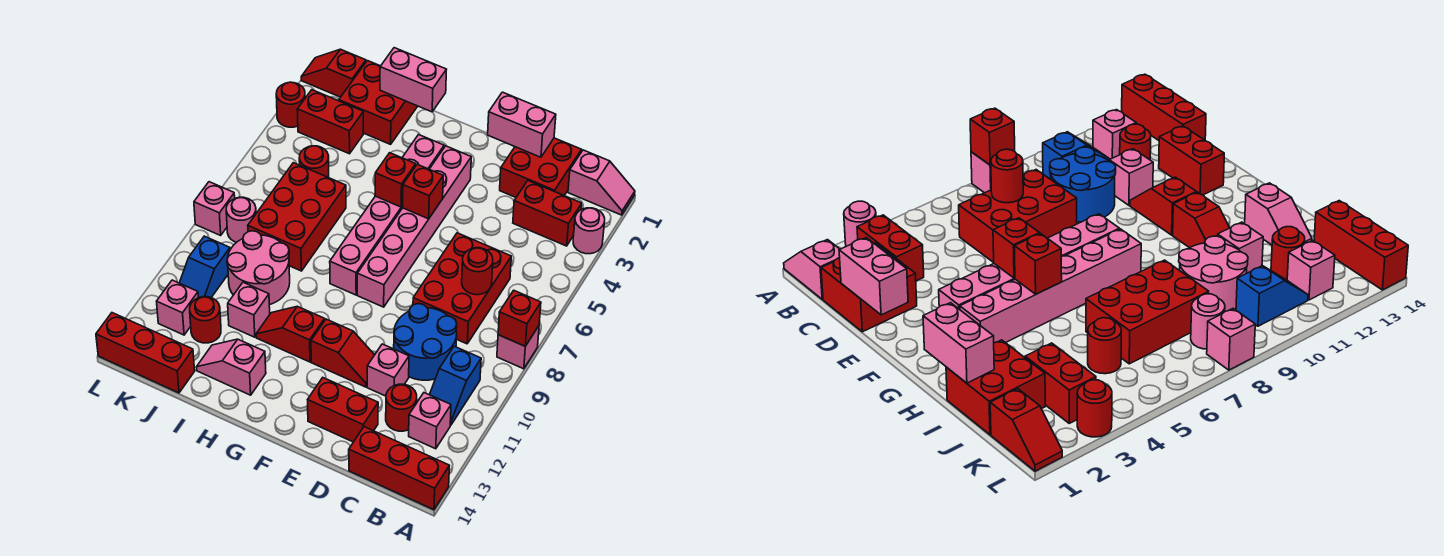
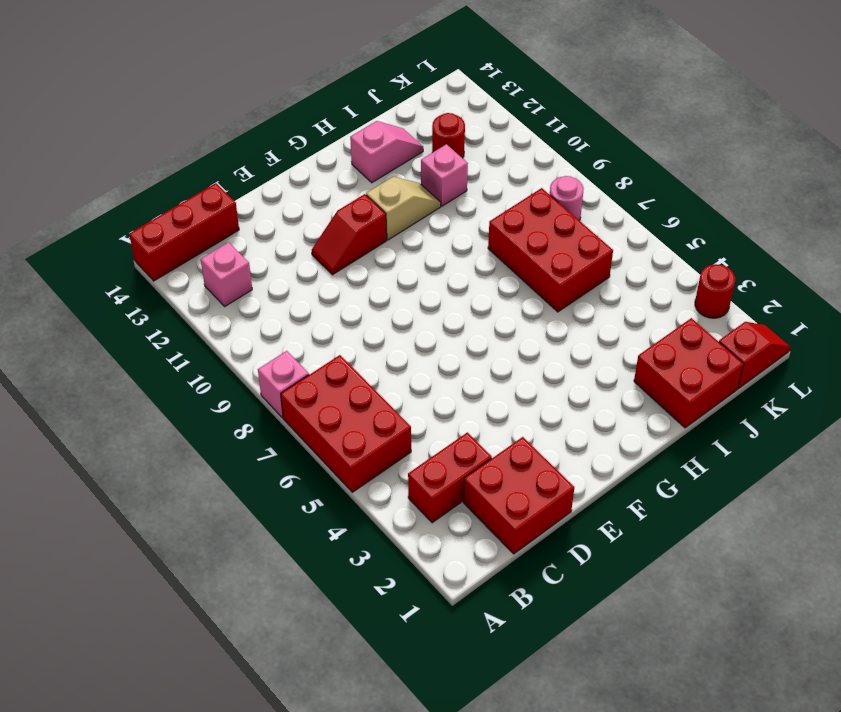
red brick A5:B7 level 1 -> red brick C6:D8 level 1
tan slope G11:H11 level 1 top G -> red slope G11:H11 level 1 top G
none -> pink slope A1:B1 level 1 top B
none -> pink round brick A3 level 1
none -> blue slope B10:B11 level 1 top 10
none -> blue round brick C9:D10 level 1

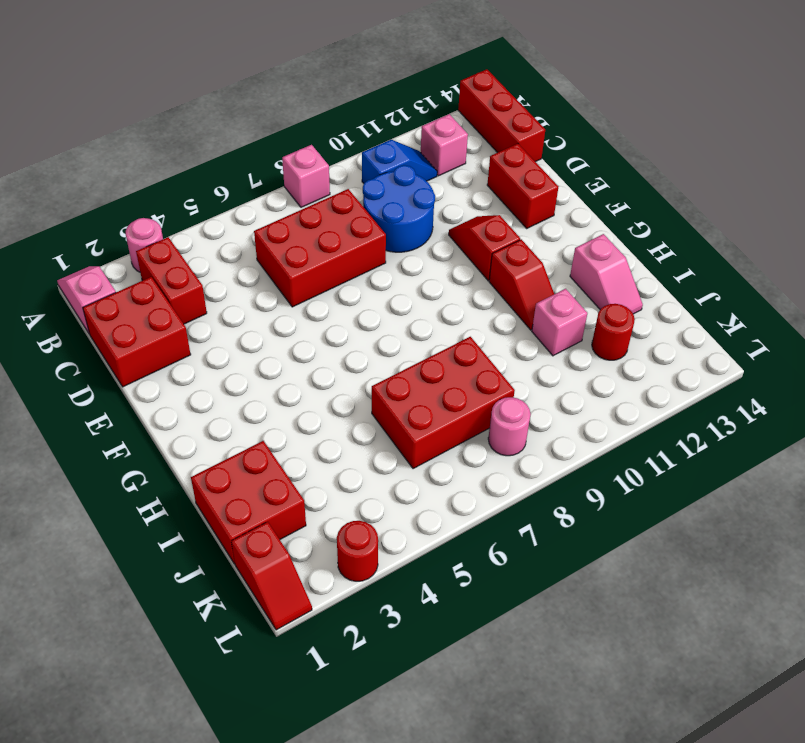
none -> red round brick C12 level 1
none -> pink brick D11 level 1
none -> pink brick F3:F8 level 1
none -> pink brick G3:G8 level 1

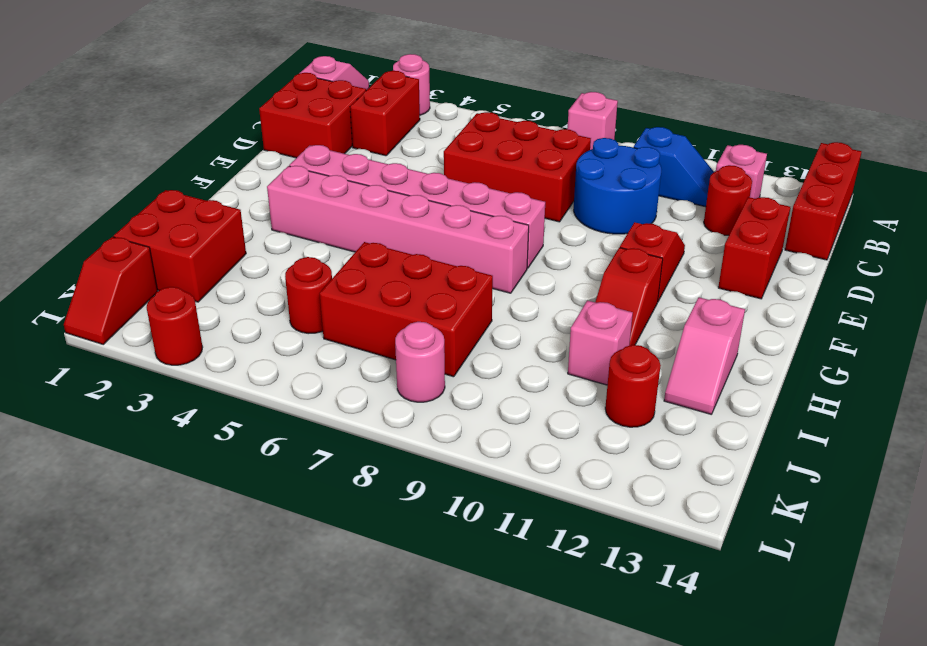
none -> pink brick D11 level 1
none -> pink round brick I9:J10 level 1
none -> red brick J3:K3 level 1
none -> red brick J14:L14 level 1

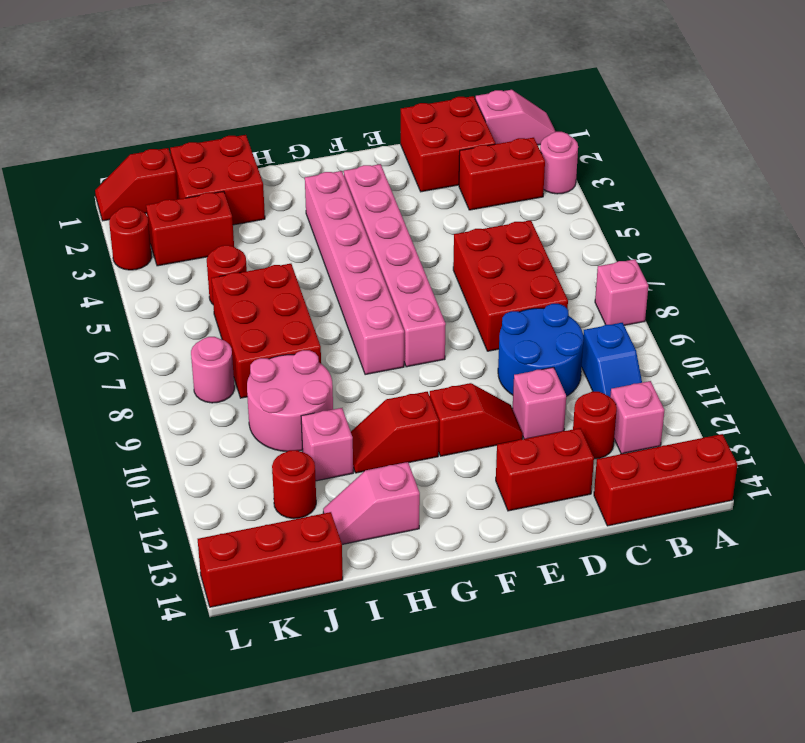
none -> blue slope K10:K11 level 1 top 10
none -> pink brick K12 level 1
none -> pink brick L8 level 1
none -> red brick A8 level 2

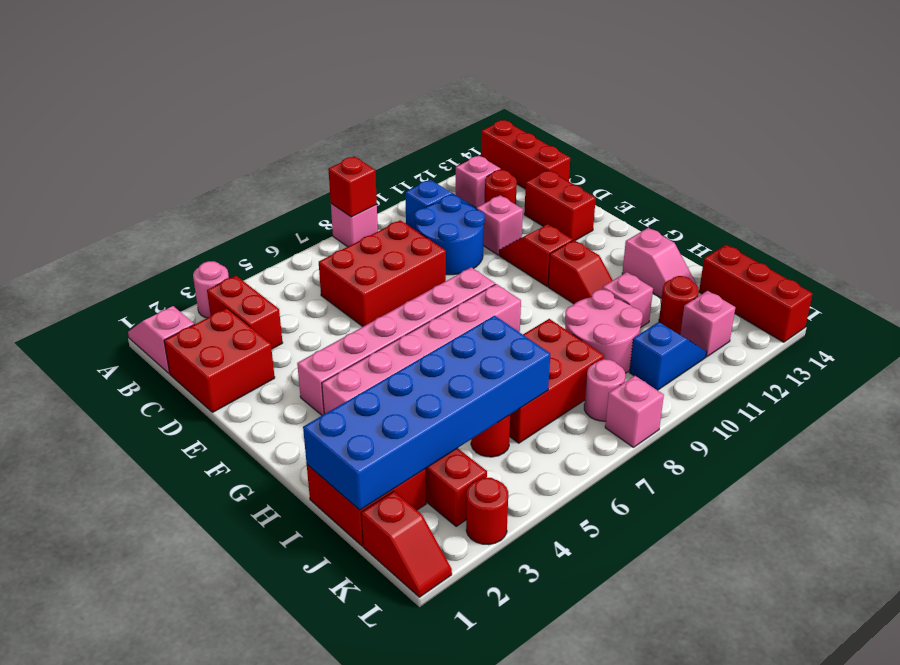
blue brick I1:J6 level 2 -> pink brick H1:I1 level 2
none -> red round brick C7 level 2
none -> pink brick D1:E1 level 2
none -> red brick F5 level 2
none -> red brick G5 level 2

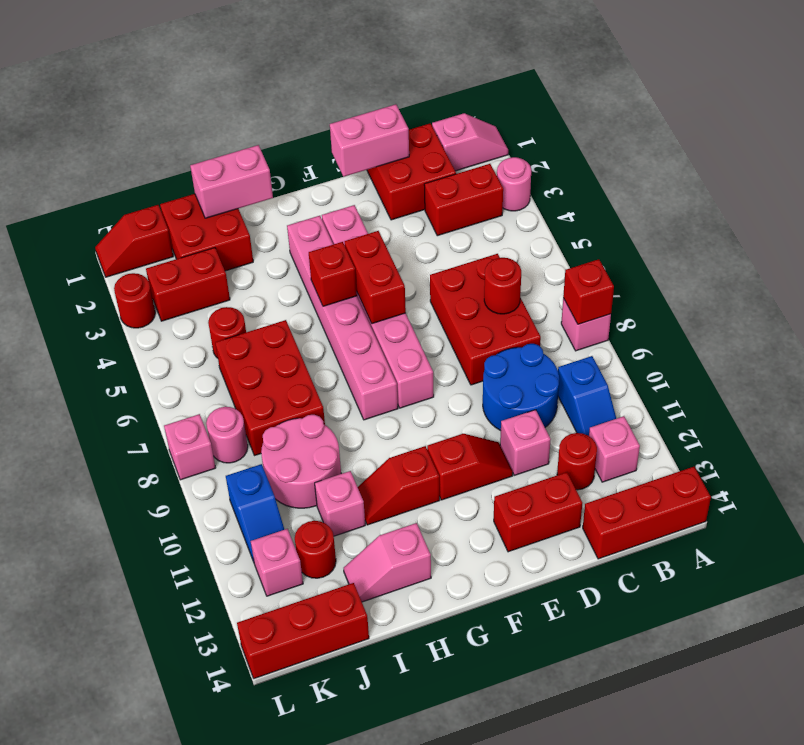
red brick F5:F6 level 2 -> red brick F5 level 2

